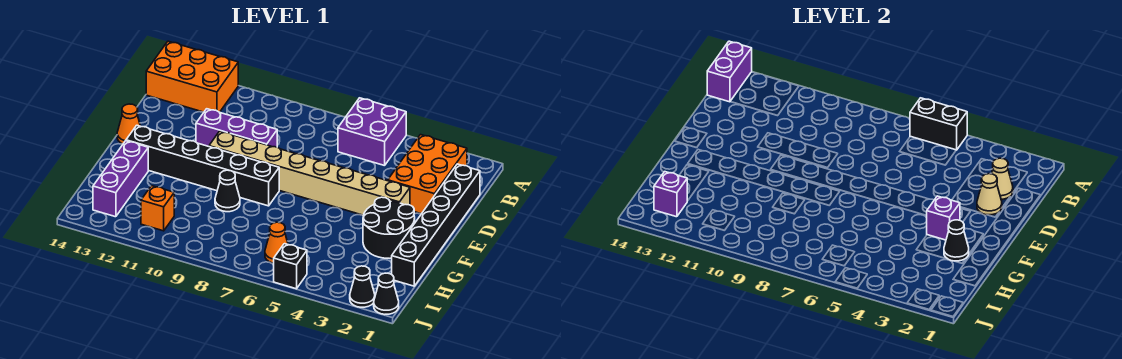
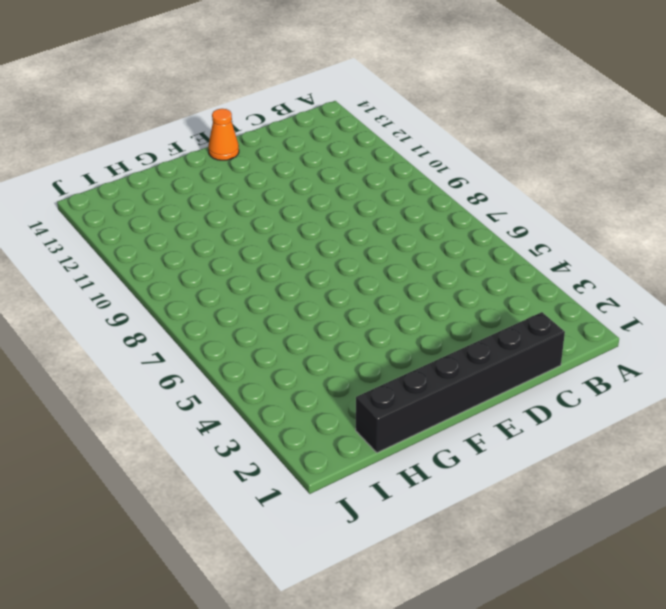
none -> purple brick A5:B6 level 1
none -> orange brick A12:B14 level 1
none -> orange brick B2:D3 level 1

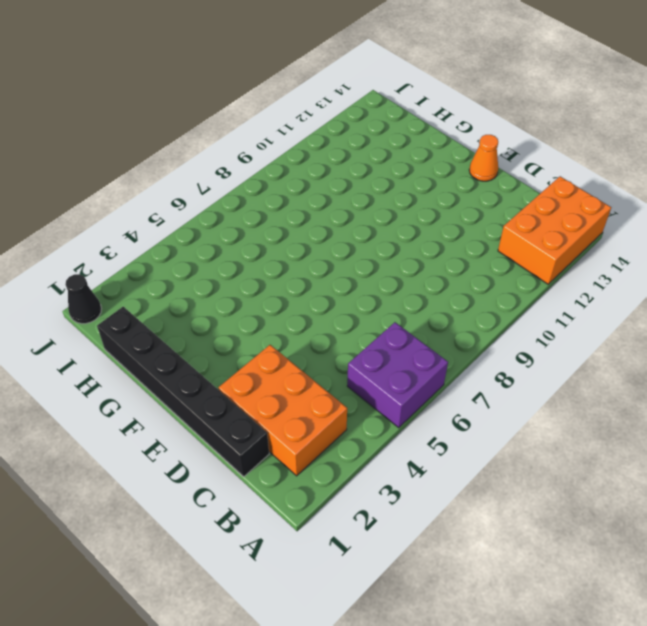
none -> purple brick D9:D11 level 1
none -> tan brick E3:E10 level 1
none -> black round brick F2:G3 level 1

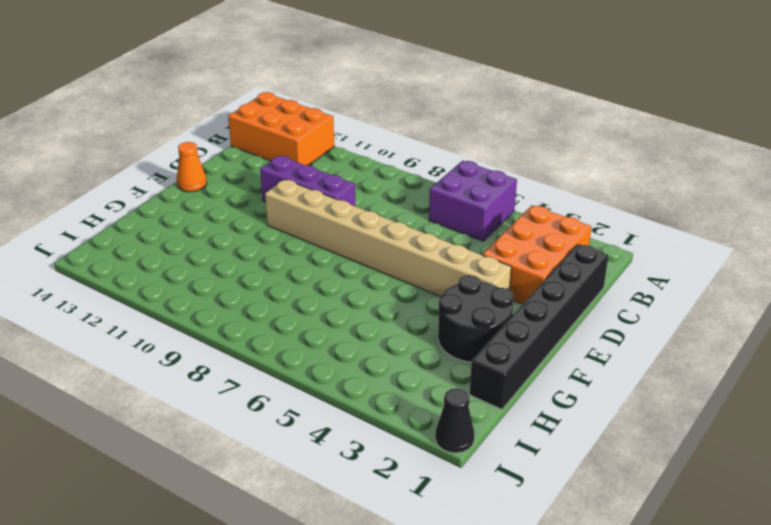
none -> black brick F8:F13 level 1
none -> black cone G9 level 1
none -> purple brick G13:I13 level 1

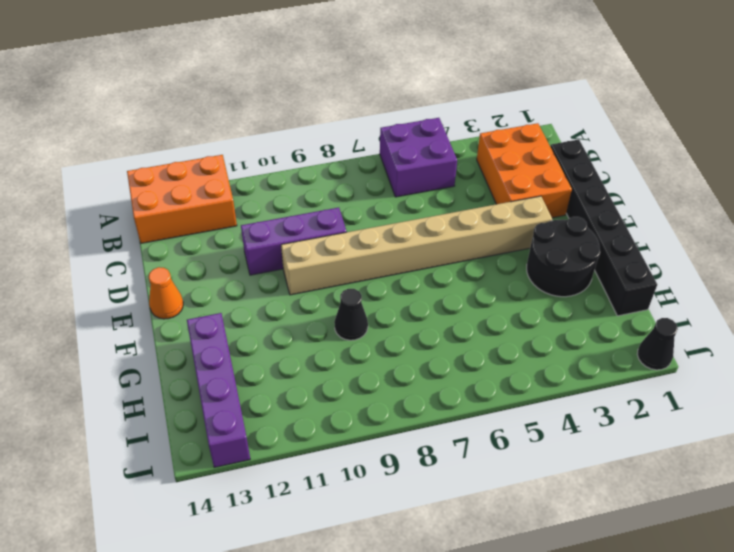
purple brick G13:J13 level 1 -> purple brick G13:I13 level 1
none -> black brick F8:F13 level 1
none -> orange cone I6 level 1
none -> orange brick I11 level 1

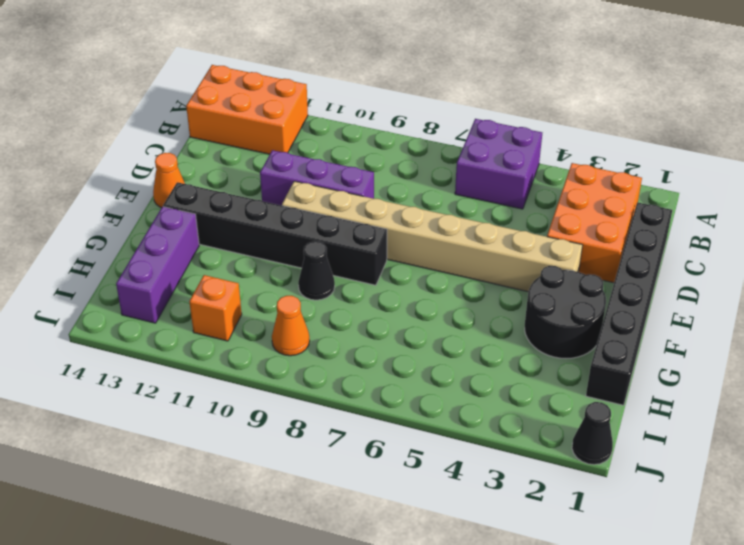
orange cone I9 level 1 -> orange cone I6 level 1
none -> black cone J2 level 1
none -> black brick J5 level 1
none -> black brick A5:A6 level 2

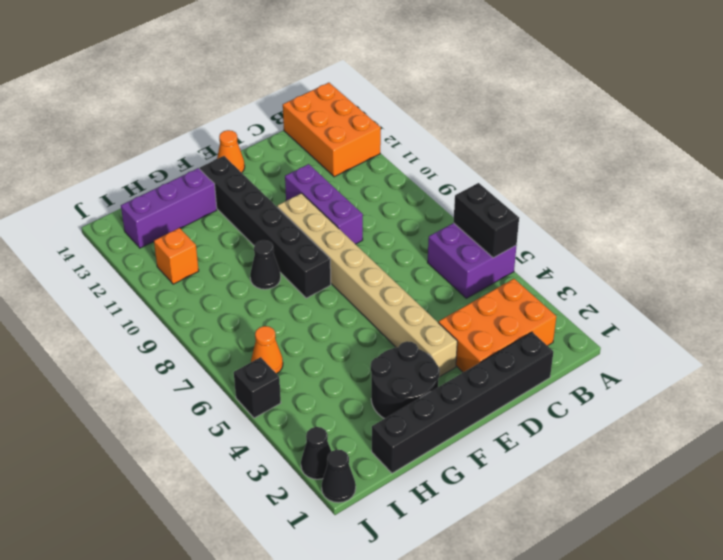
none -> purple brick A14:B14 level 2
none -> tan cone C2 level 2
none -> tan cone D2 level 2

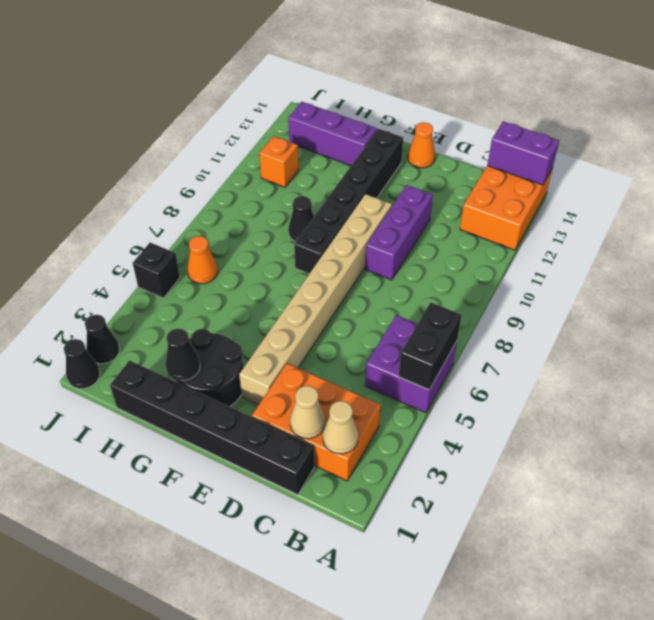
tan cone B2 level 2 -> tan cone D2 level 2
none -> purple brick F3 level 2
none -> purple brick I13 level 2

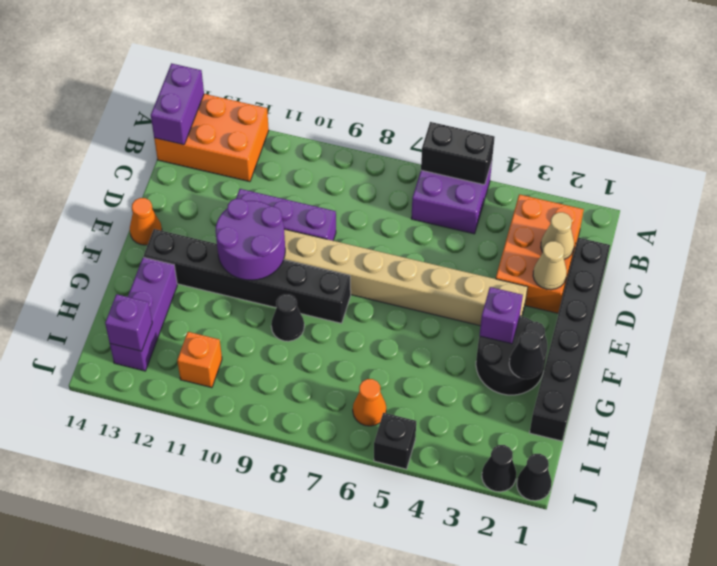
purple round brick E10:F11 level 2 -> none

